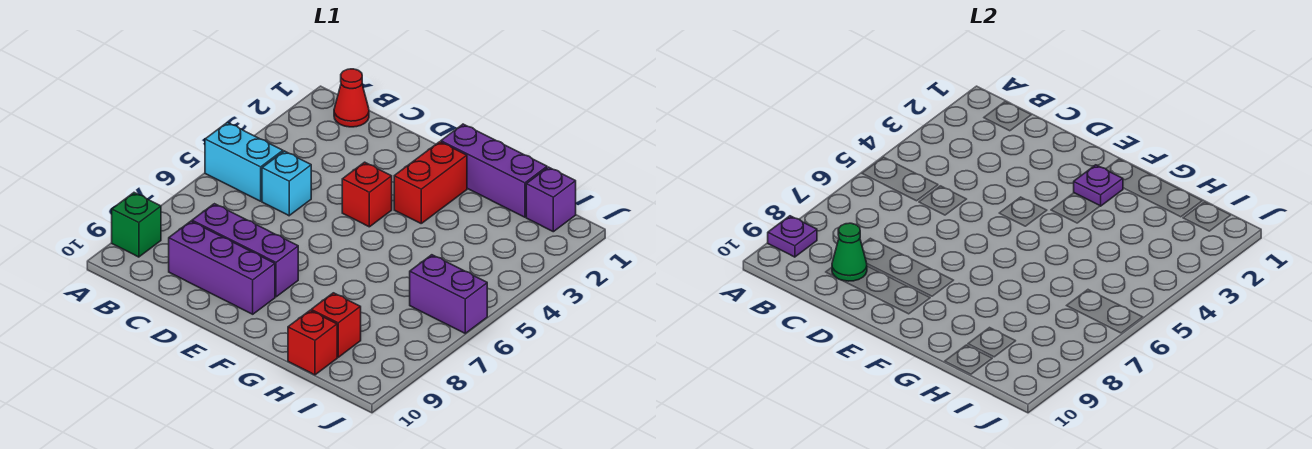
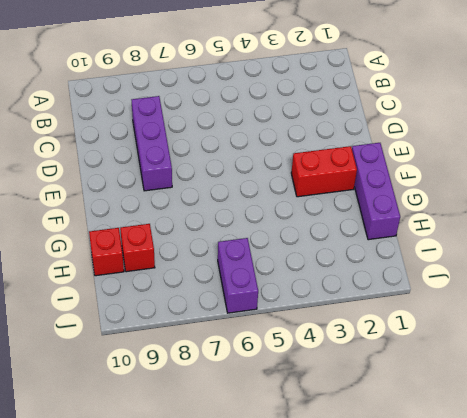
none -> cyan brick A5:B5 level 1
none -> green brick A9 level 1
none -> red cone B1 level 1

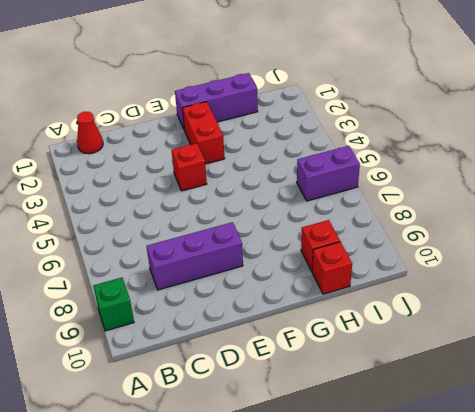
none -> cyan brick A5:B5 level 1
none -> cyan brick C5 level 1
none -> purple brick C9:E9 level 1

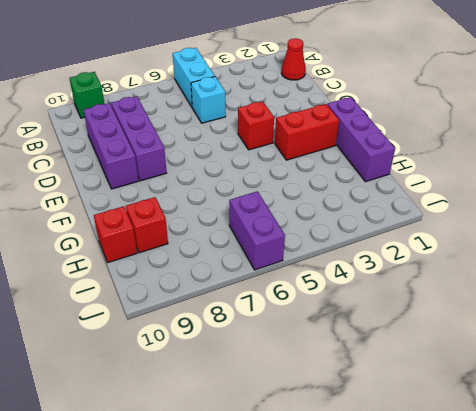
none -> purple brick I1 level 1
none -> purple plate A9 level 2
none -> green cone C9 level 2

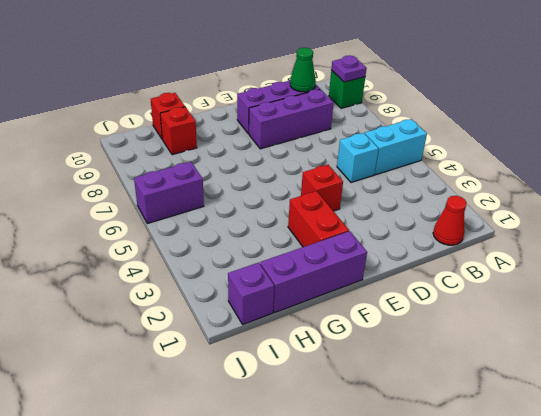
none -> purple plate F2 level 2

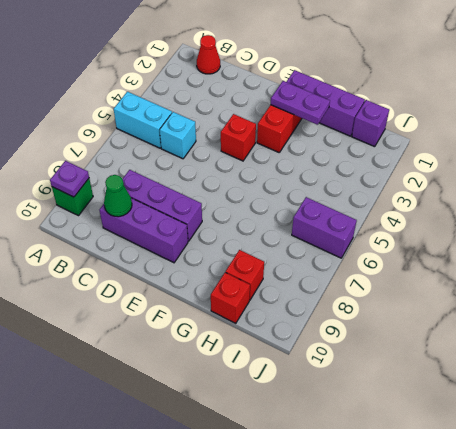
purple plate F2:G2 level 2 -> purple plate F2 level 2

